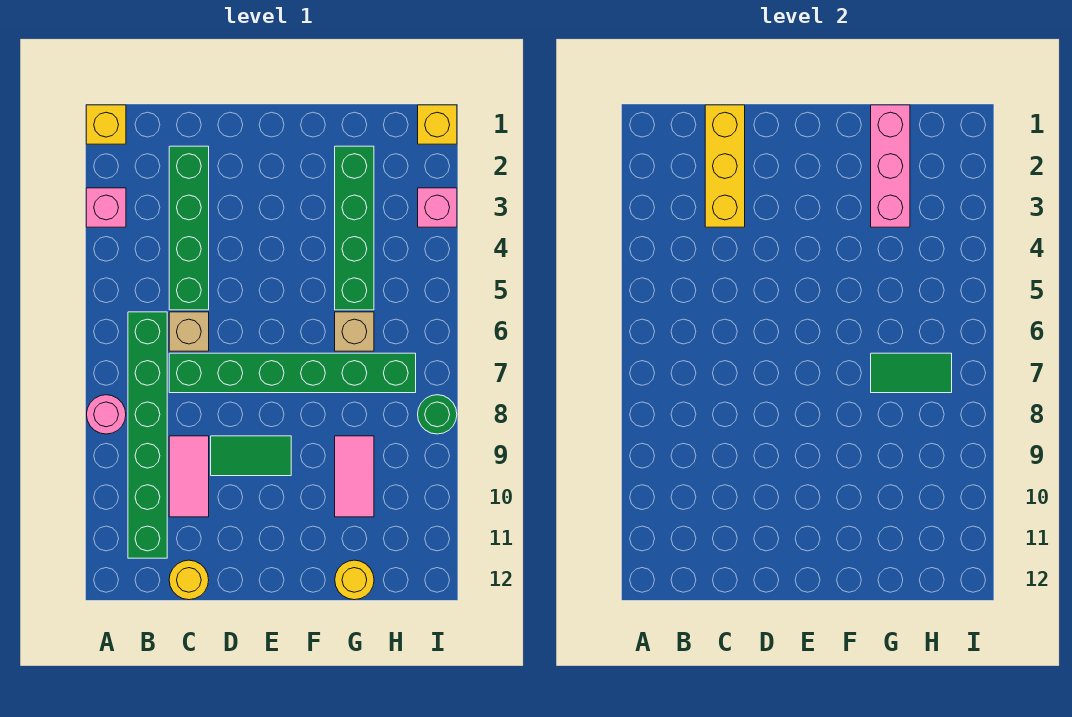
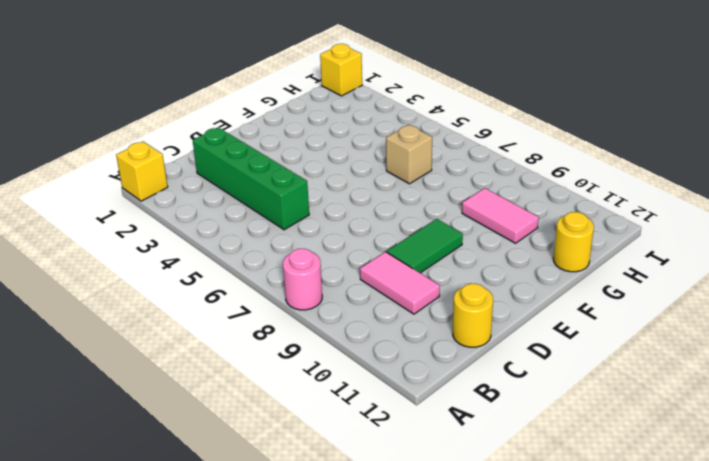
none -> pink brick A3 level 1
none -> green brick B6:B11 level 1
none -> tan brick C6 level 1

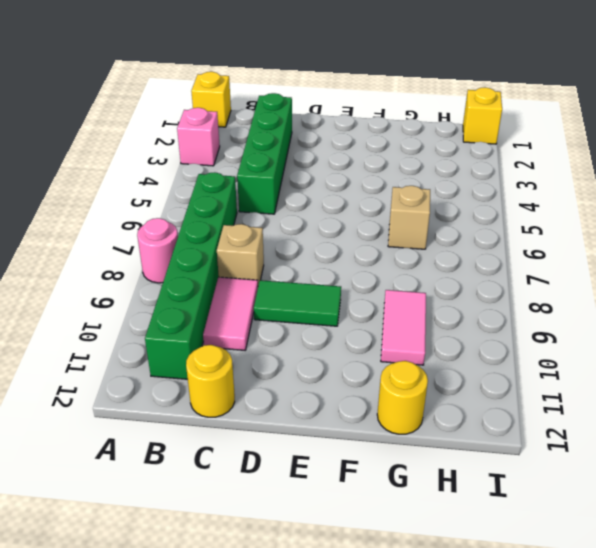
tan brick C8 level 1 -> tan brick C6 level 1
none -> green brick C7:H7 level 1
none -> green brick G2:G5 level 1
none -> pink brick I3 level 1

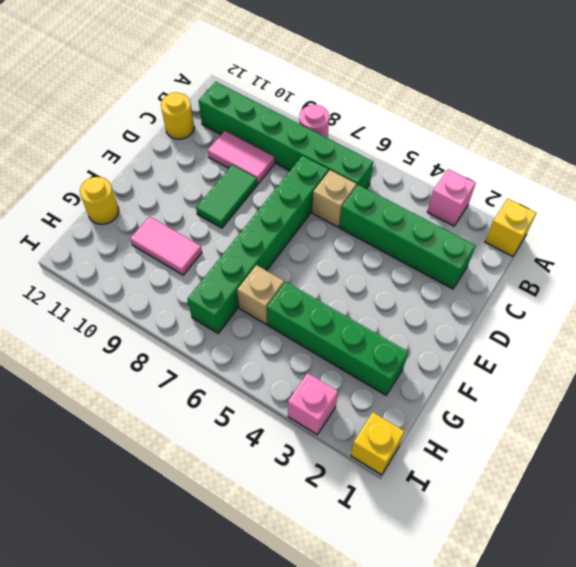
none -> green round brick I8 level 1
none -> yellow brick C1:C3 level 2
none -> pink brick G1:G3 level 2

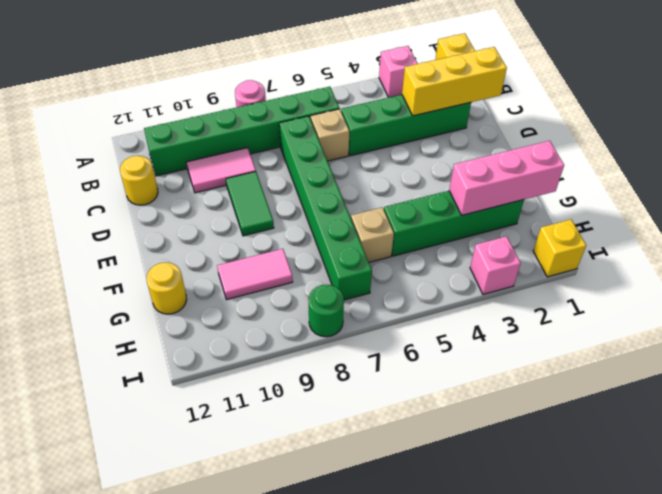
none -> green tile G7:H7 level 2

